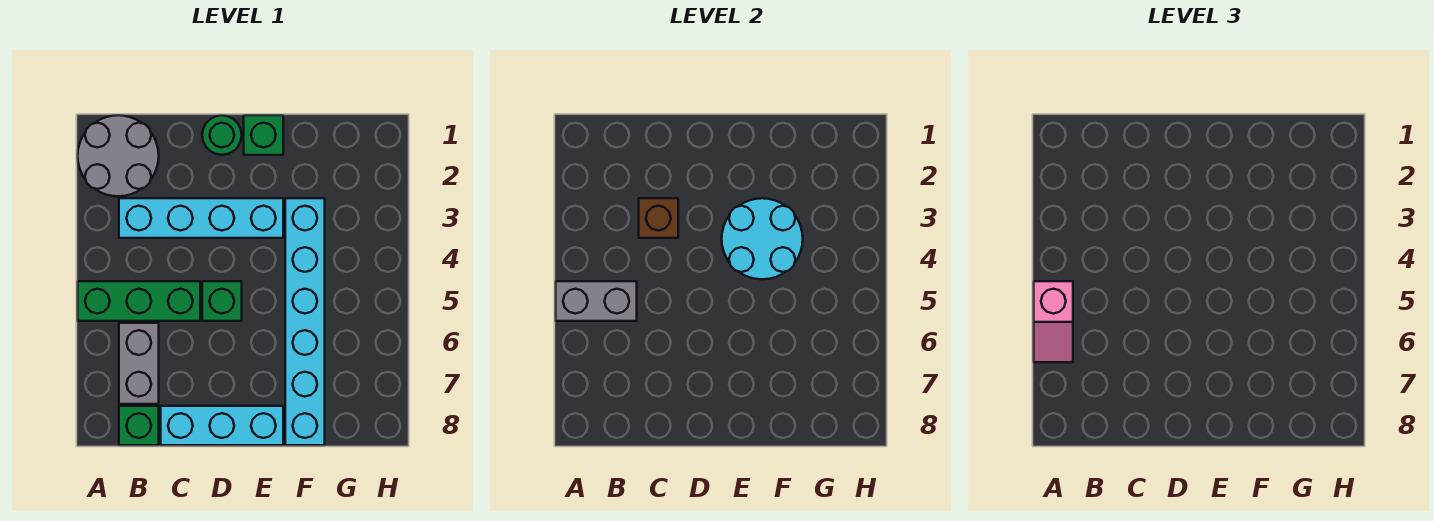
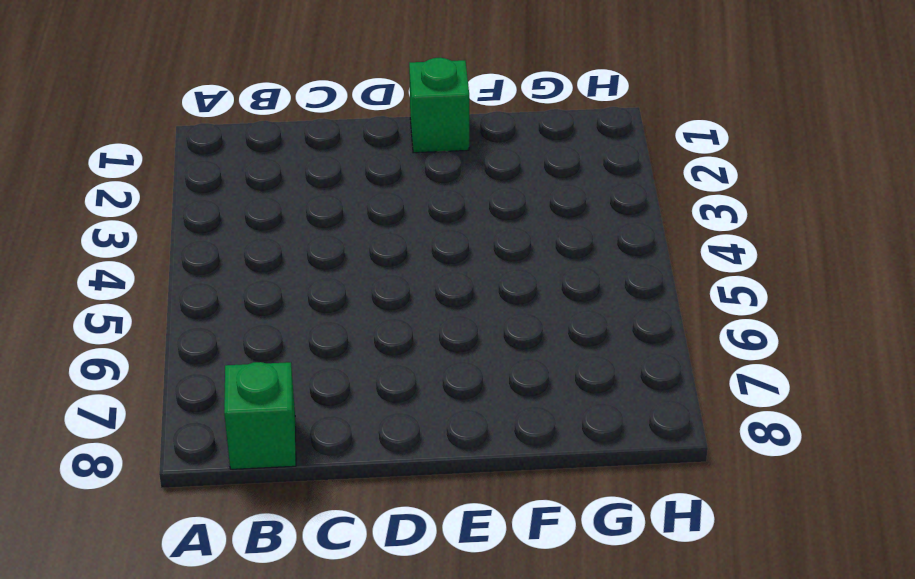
none -> grey round brick A1:B2 level 1
none -> green brick A5:C5 level 1
none -> cyan brick B3:E3 level 1

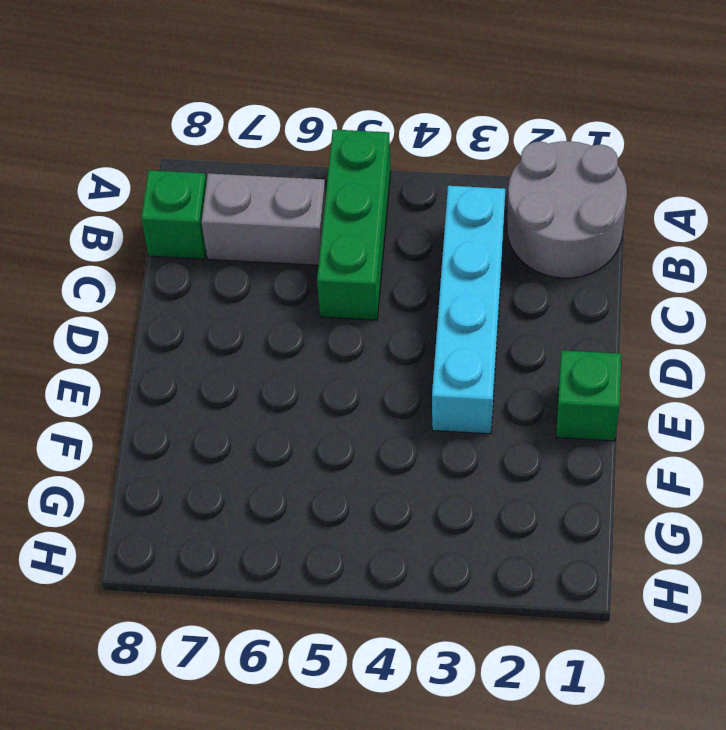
none -> cyan brick C8:E8 level 1
none -> green round brick D1 level 1
none -> green brick D5 level 1

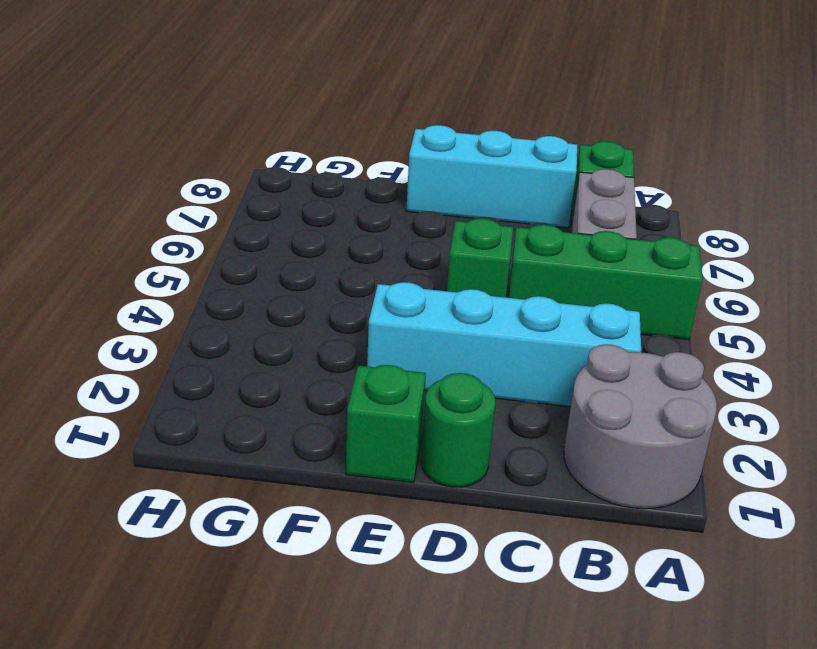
none -> cyan brick F3:F8 level 1
none -> grey brick A5:B5 level 2
none -> brown brick C3 level 2

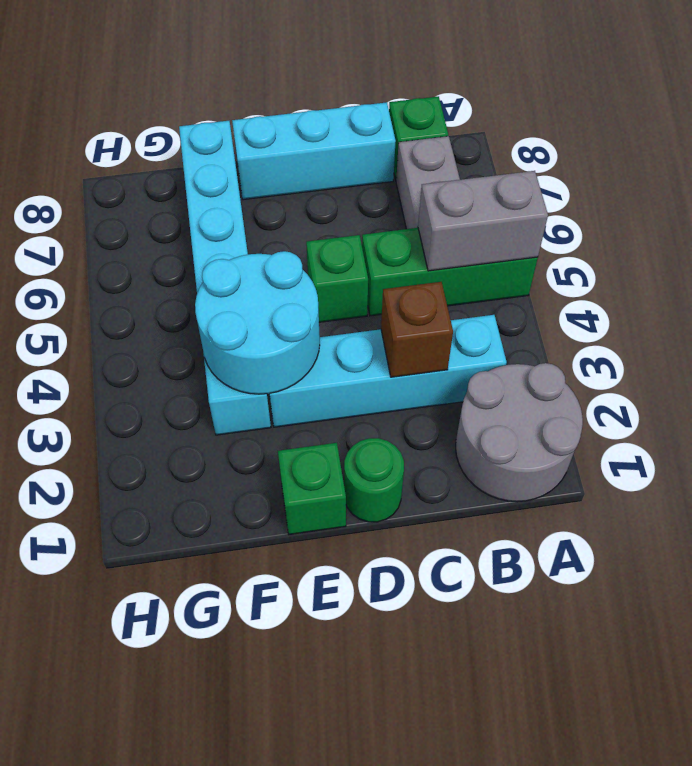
none -> pink slope A5:A6 level 3 top 5

